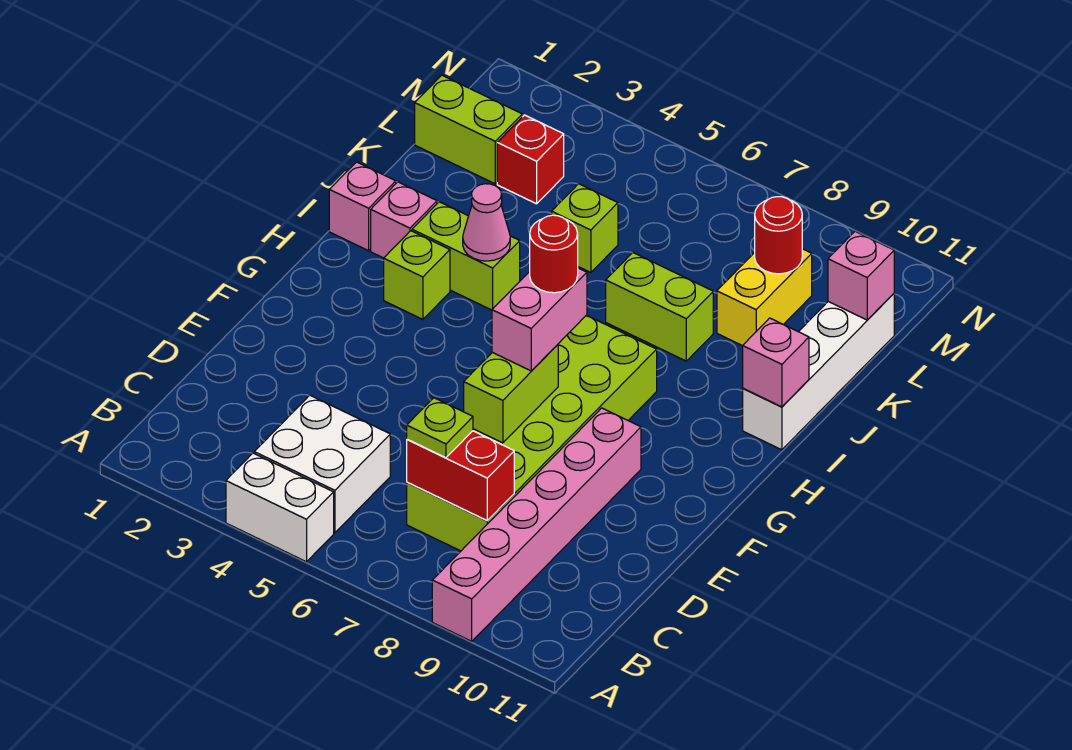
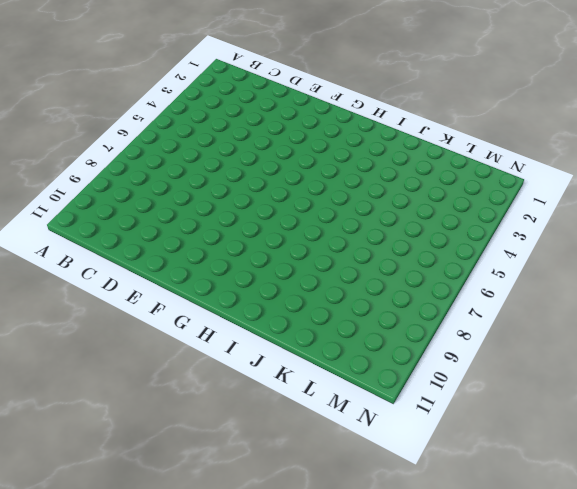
none -> white brick A4:A5 level 1
none -> pink brick A9:F9 level 1
none -> white brick B4:C5 level 1

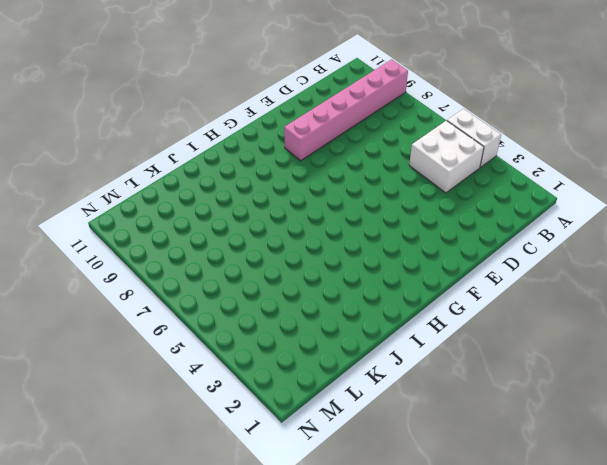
none -> lime brick C7:H8 level 1
none -> lime brick H3 level 1
none -> pink brick I1 level 1

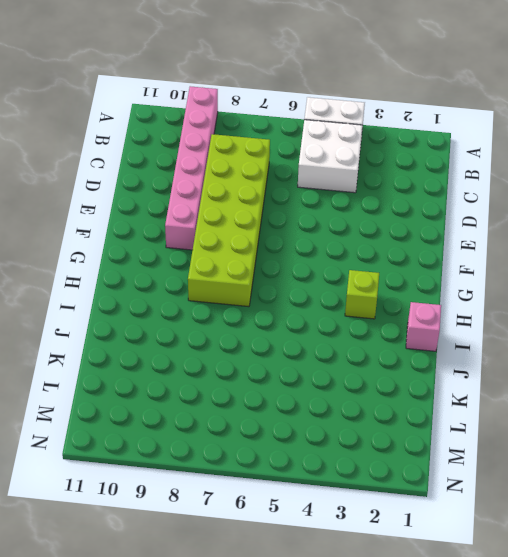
none -> pink brick I2 level 1
none -> lime brick I3:I4 level 1
none -> white brick I11:L11 level 1

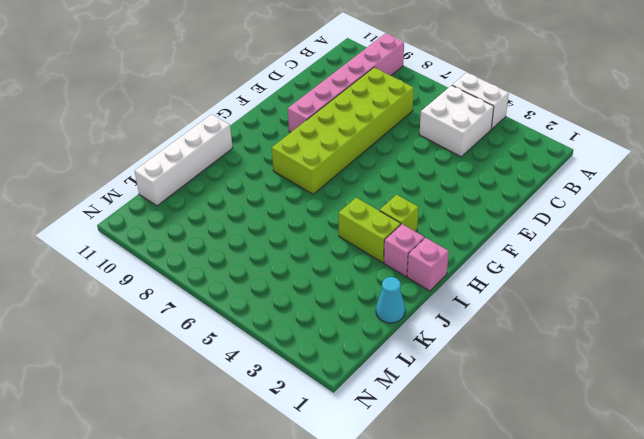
cyan cone K1 level 1 -> none
none -> lime brick J7:J8 level 1
none -> lime brick K5 level 1
none -> yellow brick K9:L9 level 1

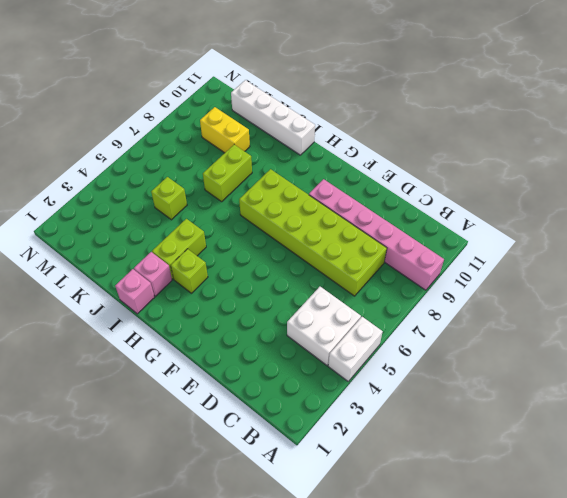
none -> lime brick L1:L2 level 1
none -> red brick L3 level 1
none -> red brick C7:C8 level 2

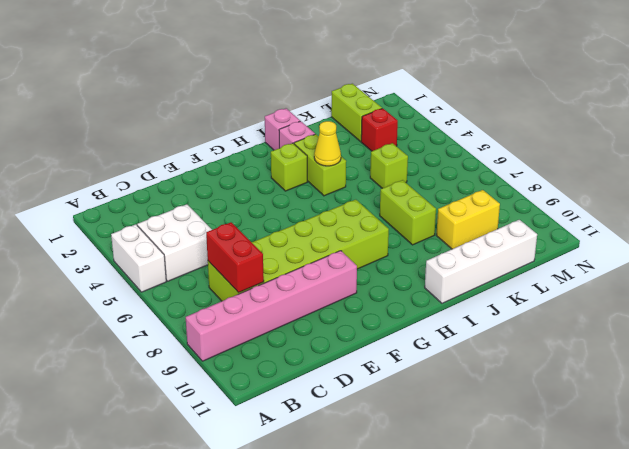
yellow cone I4 level 2 -> pink cone I4 level 2
none -> lime brick E7:F7 level 2
none -> pink brick I11 level 2
none -> red round brick L9 level 2

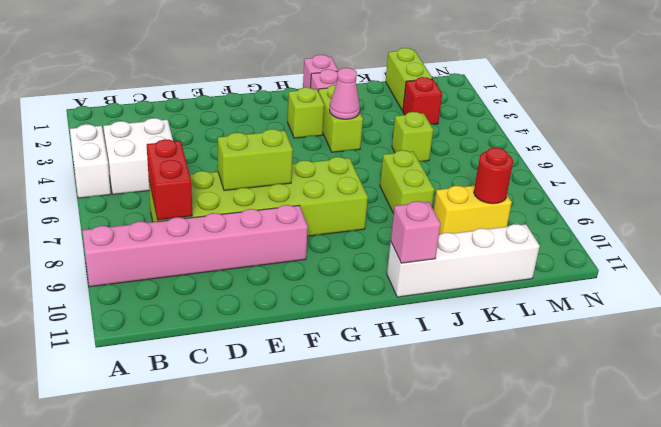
none -> pink brick L11 level 2
none -> lime plate C7 level 3
none -> pink brick F7:G7 level 3

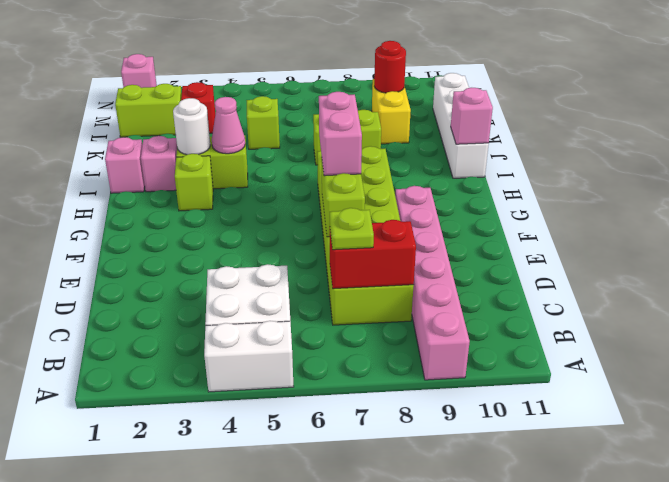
white round brick I3 level 2 -> none
pink brick N1 level 1 -> pink brick L11 level 2
none -> red round brick G7 level 4

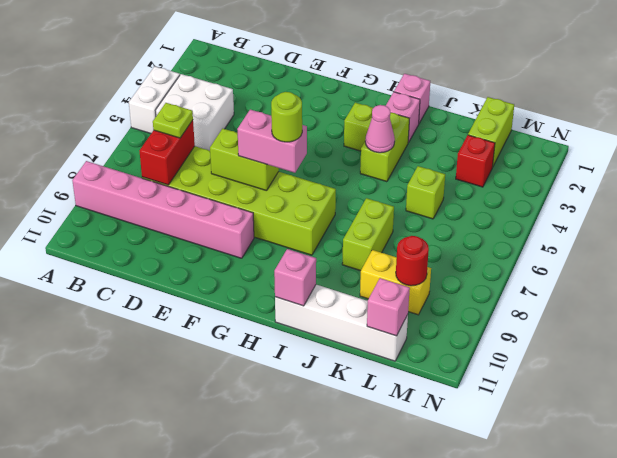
lime round brick G7 level 4 -> red round brick G7 level 4

